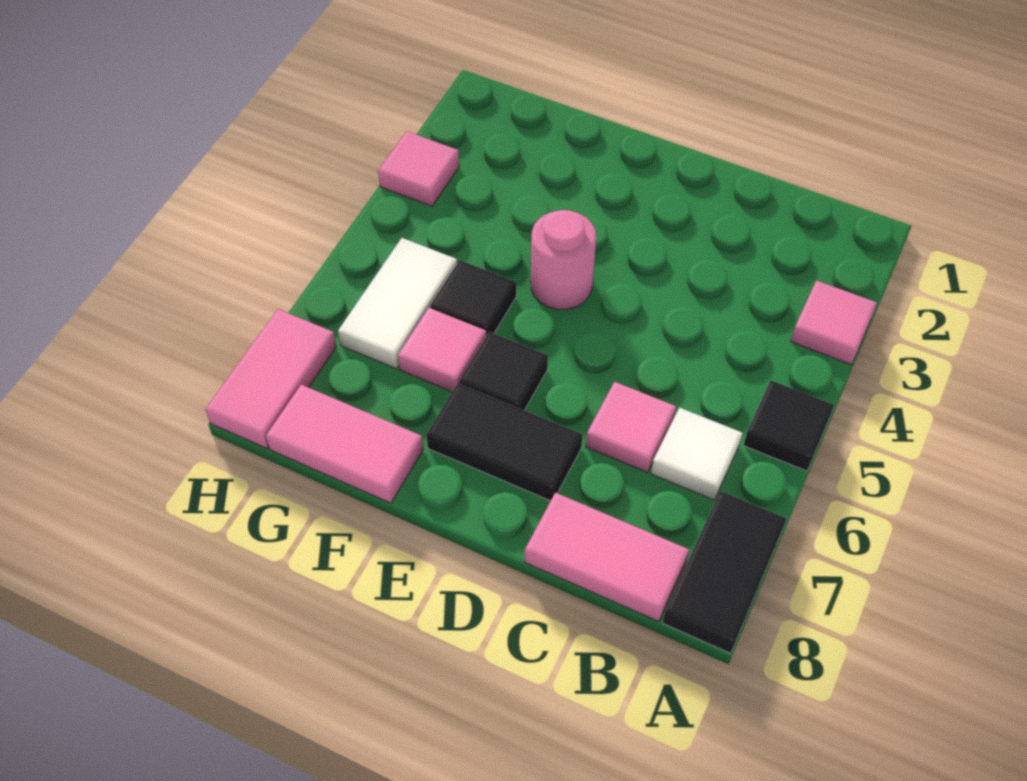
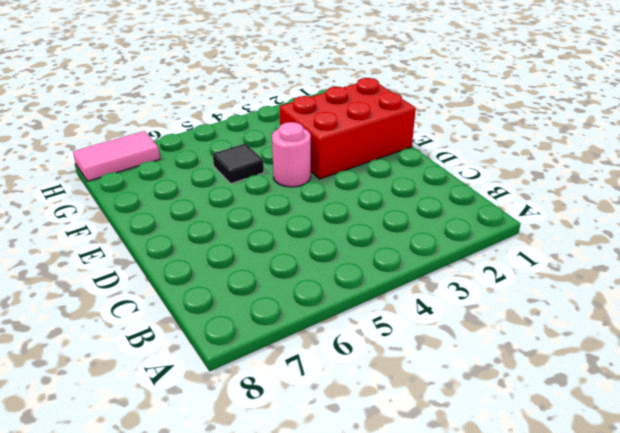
red brick E1:F3 level 1 -> none
none -> pink tile A3 level 1
none -> black tile A5 level 1
none -> black tile A7:A8 level 1

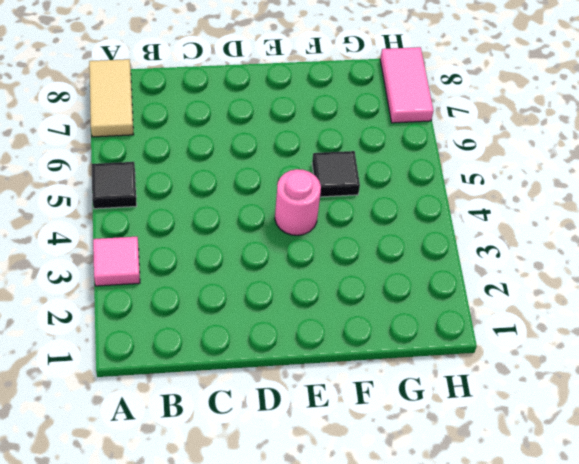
tan tile A7:A8 level 1 -> black tile A7:A8 level 1
none -> white tile B6 level 1
none -> pink tile B8:C8 level 1
none -> pink tile C6 level 1

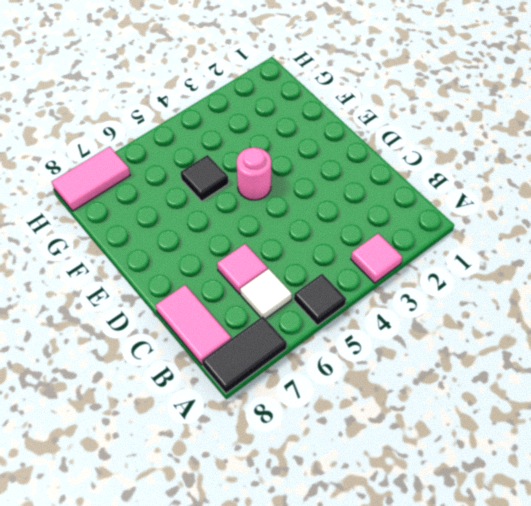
none -> black tile D7:E7 level 1
none -> black tile E6 level 1
none -> pink tile F6 level 1

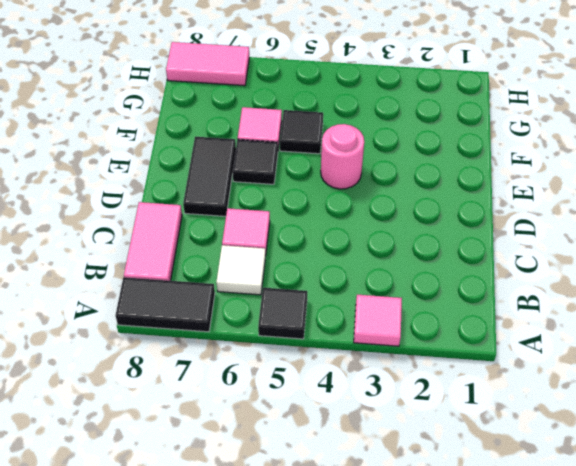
none -> pink tile F8:G8 level 1
none -> white tile G5:G6 level 1
none -> pink tile H3 level 1

